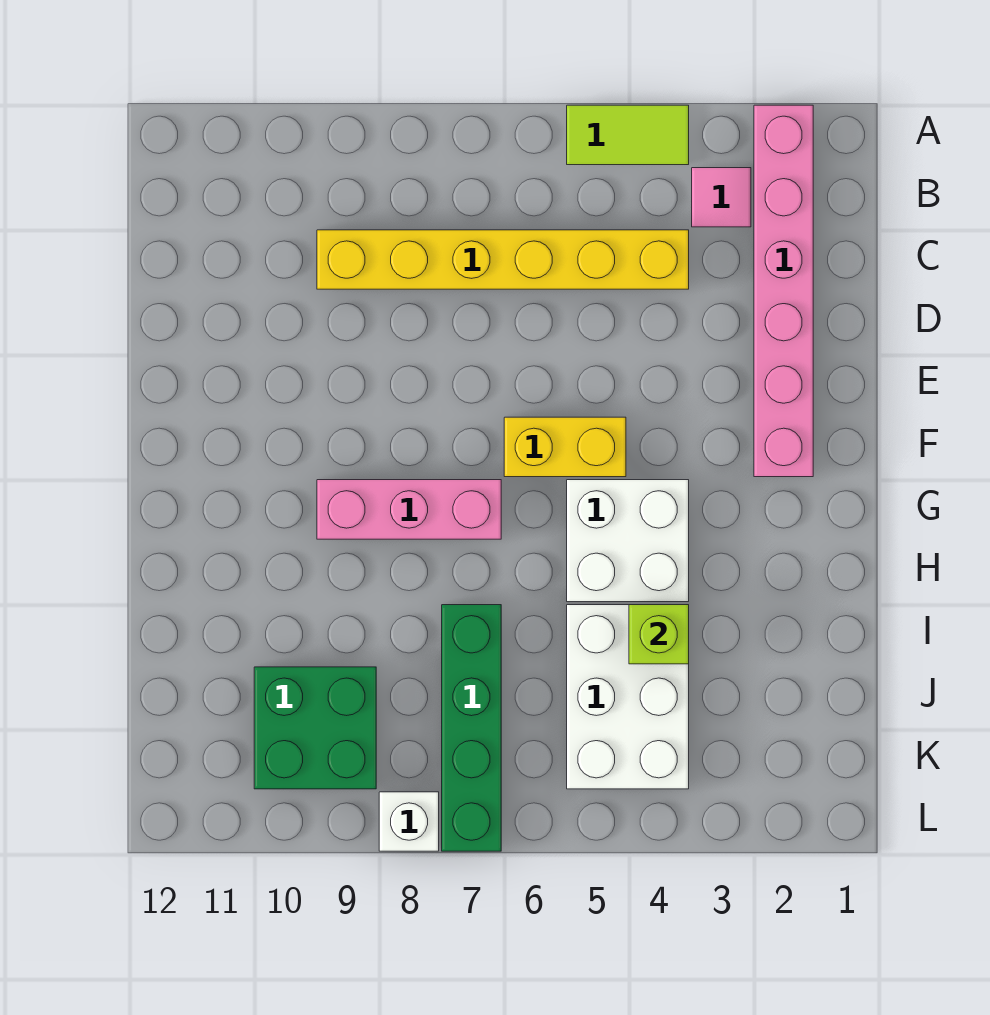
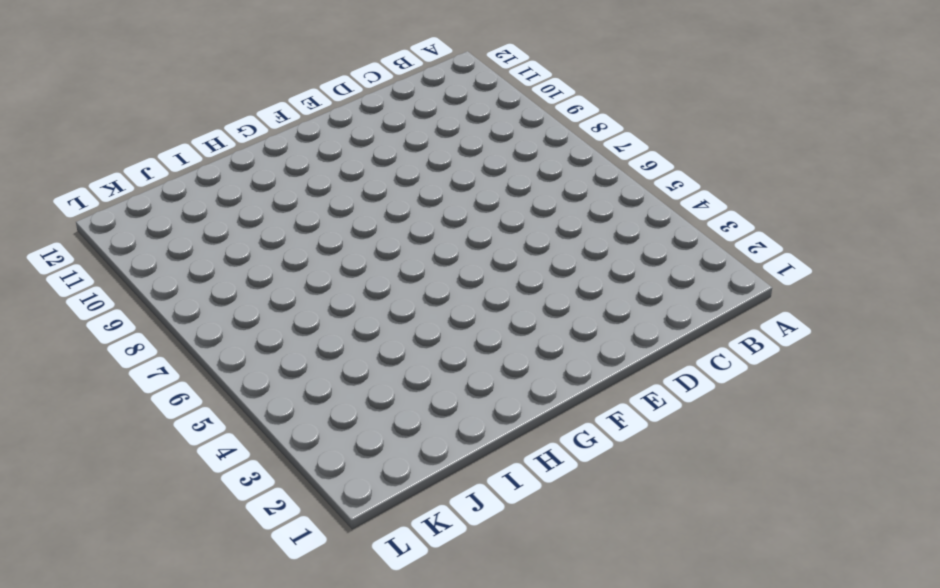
none -> pink brick A2:F2 level 1
none -> lime tile A4:A5 level 1
none -> pink tile B3 level 1

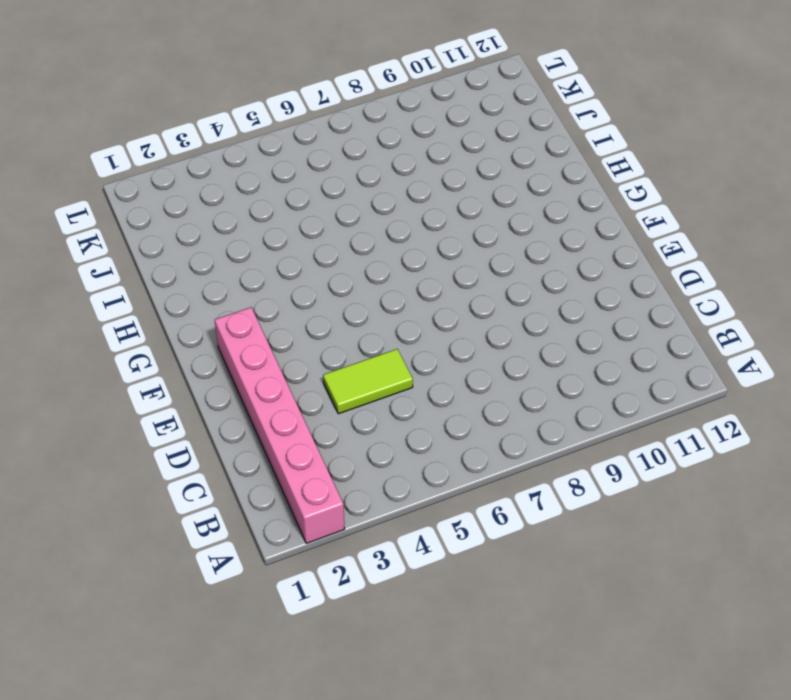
lime tile D4:D5 level 1 -> lime tile A4:A5 level 1
none -> pink tile B3 level 1
none -> yellow brick C4:C9 level 1
none -> yellow brick F5:F6 level 1

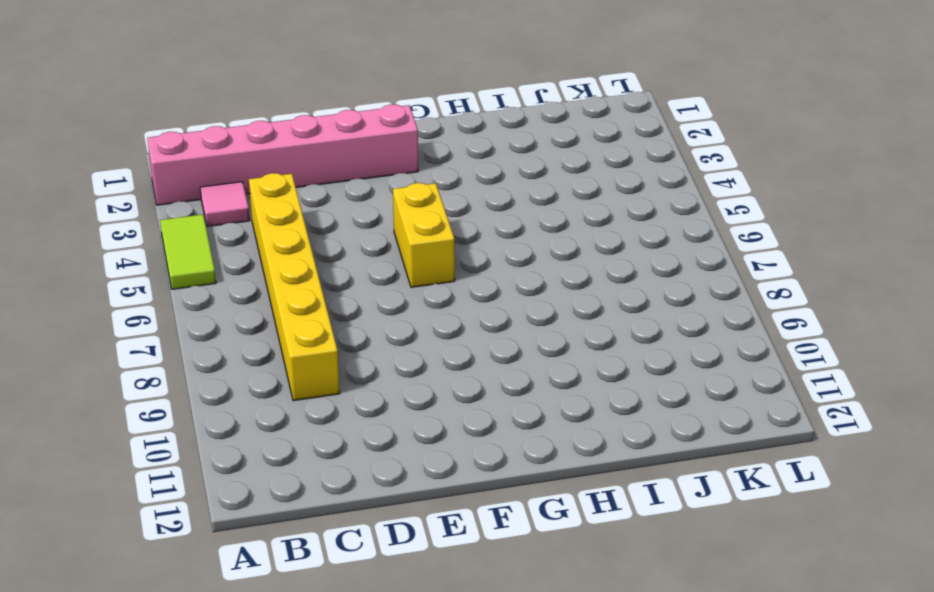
none -> white brick G4:H5 level 1
none -> pink brick G7:G9 level 1
none -> white brick I4:K5 level 1

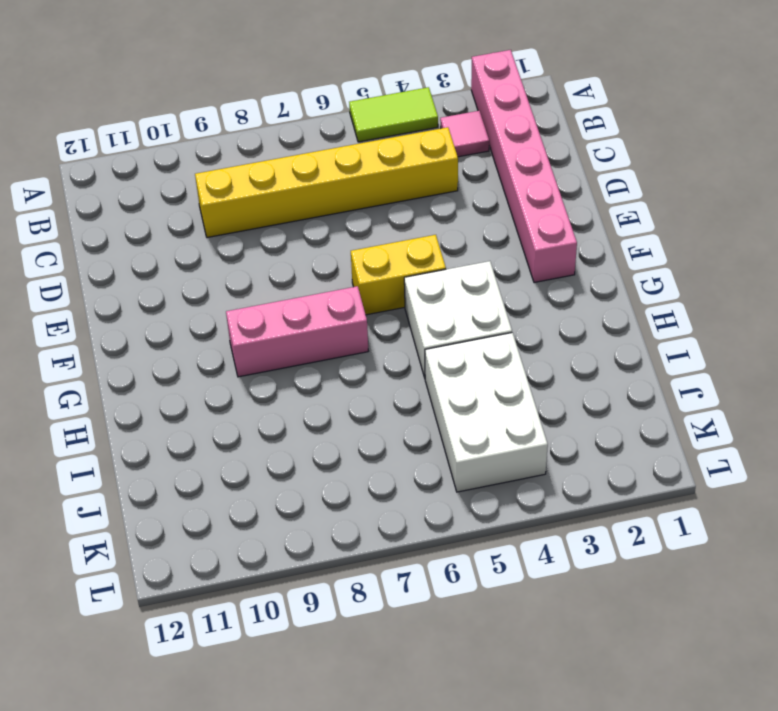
none -> green brick I7:L7 level 1
none -> green brick J9:K10 level 1
none -> white brick L8 level 1

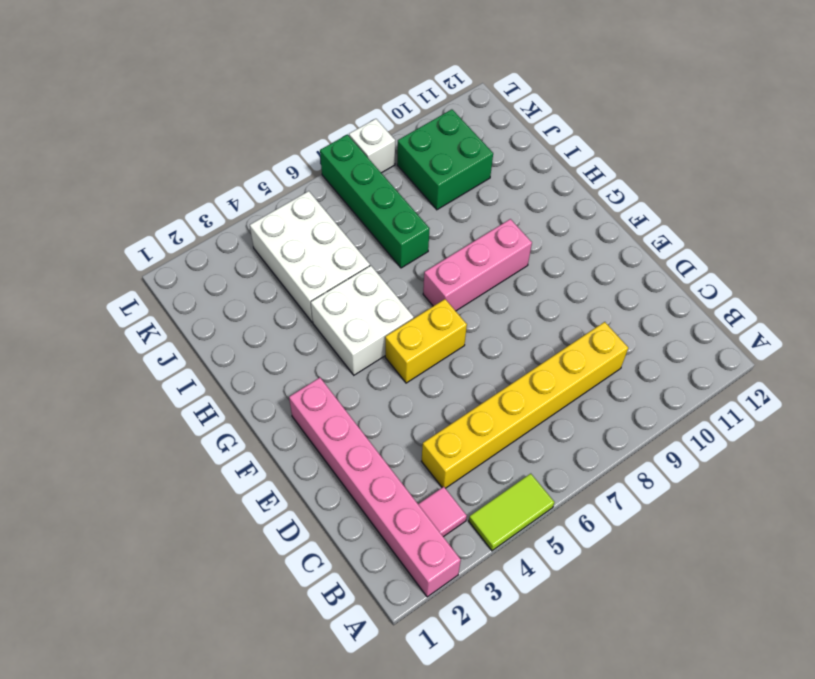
none -> lime brick I4 level 2

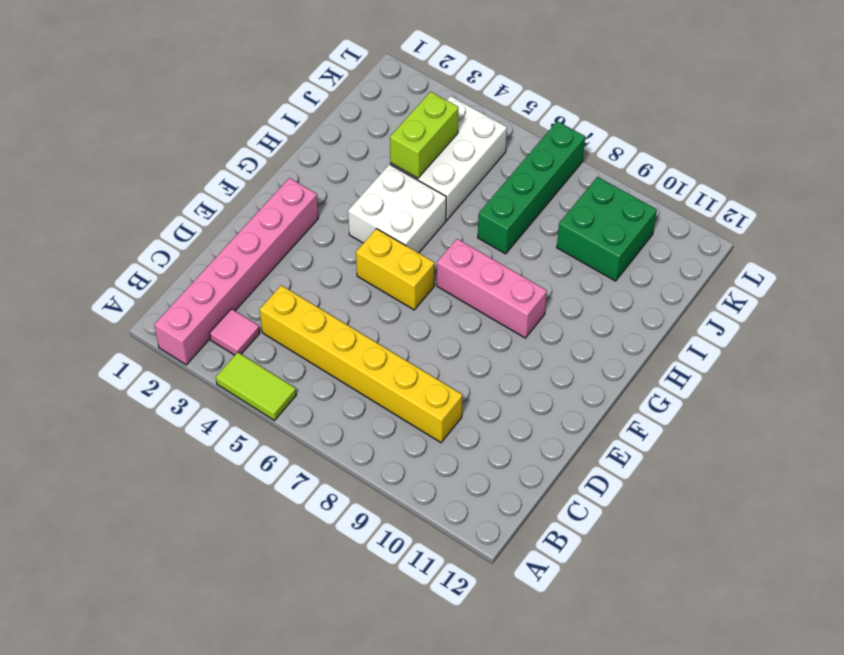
lime brick I4:J4 level 2 -> lime brick I4 level 2
none -> white brick L8 level 1

